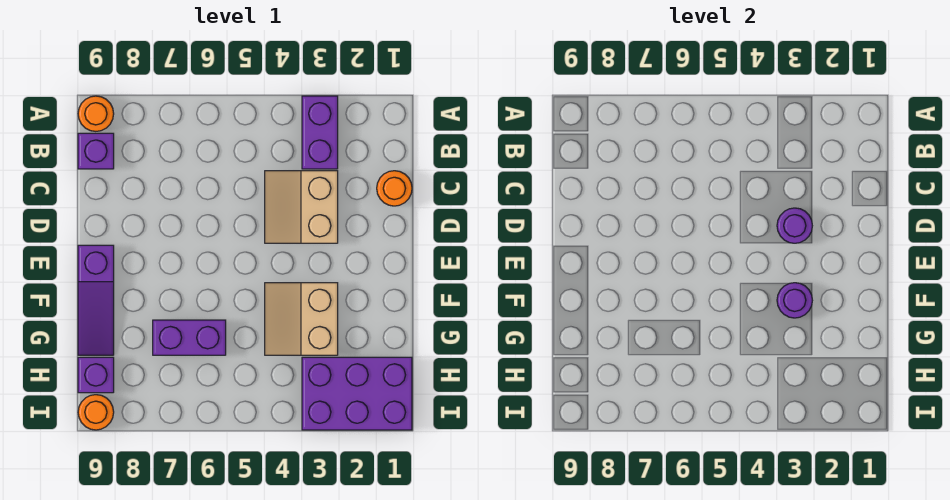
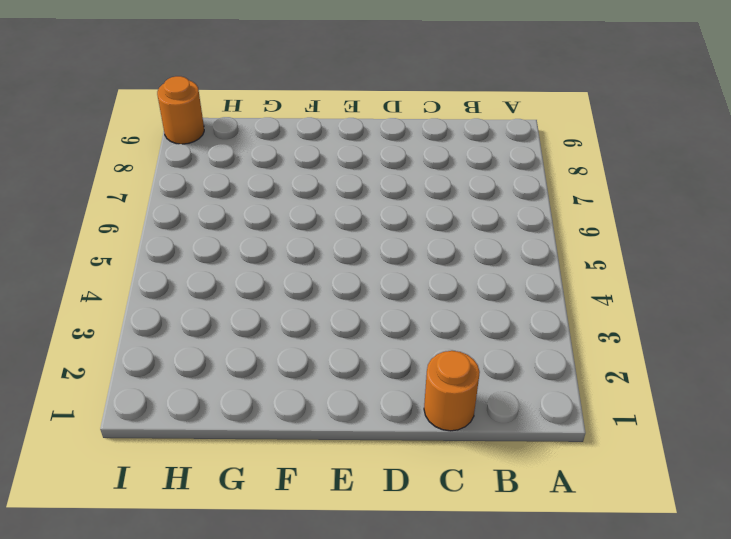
none -> purple brick A3:B3 level 1
none -> orange round brick A9 level 1
none -> purple brick B9 level 1

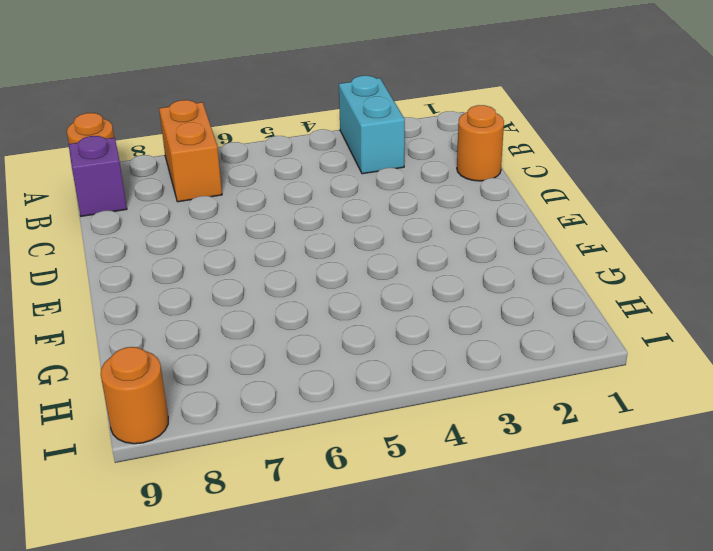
cyan brick A3:B3 level 1 -> purple brick A3:B3 level 1
orange brick A7:B7 level 1 -> none
none -> tan slope C3:D4 level 1 top 3
none -> purple slope E9:G9 level 1 top E
none -> tan slope F3:G4 level 1 top 3

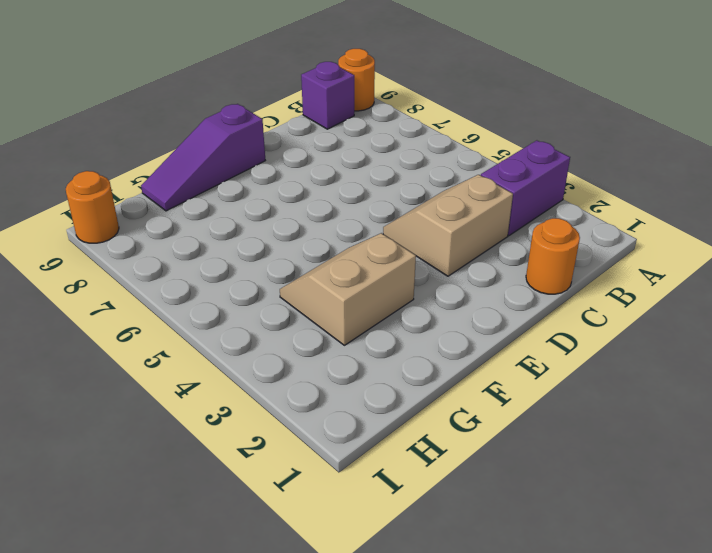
none -> purple brick G6:G7 level 1
none -> purple brick H1:I3 level 1
none -> purple brick H9 level 1

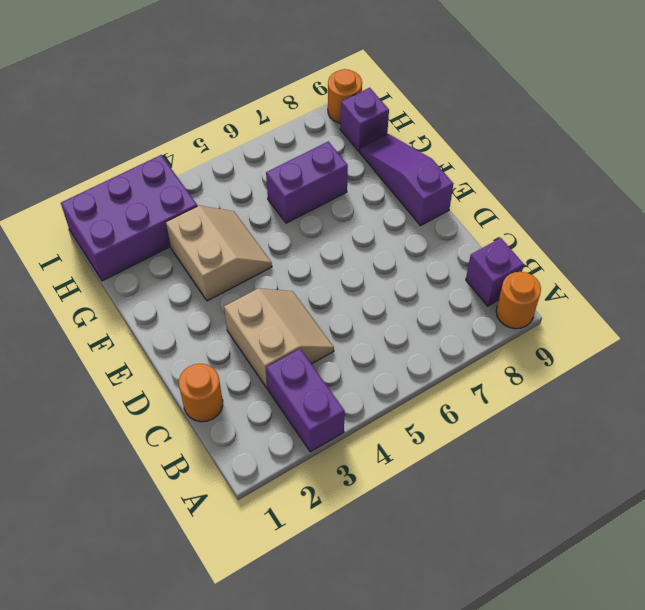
none -> purple round brick D3 level 2
none -> purple round brick F3 level 2

